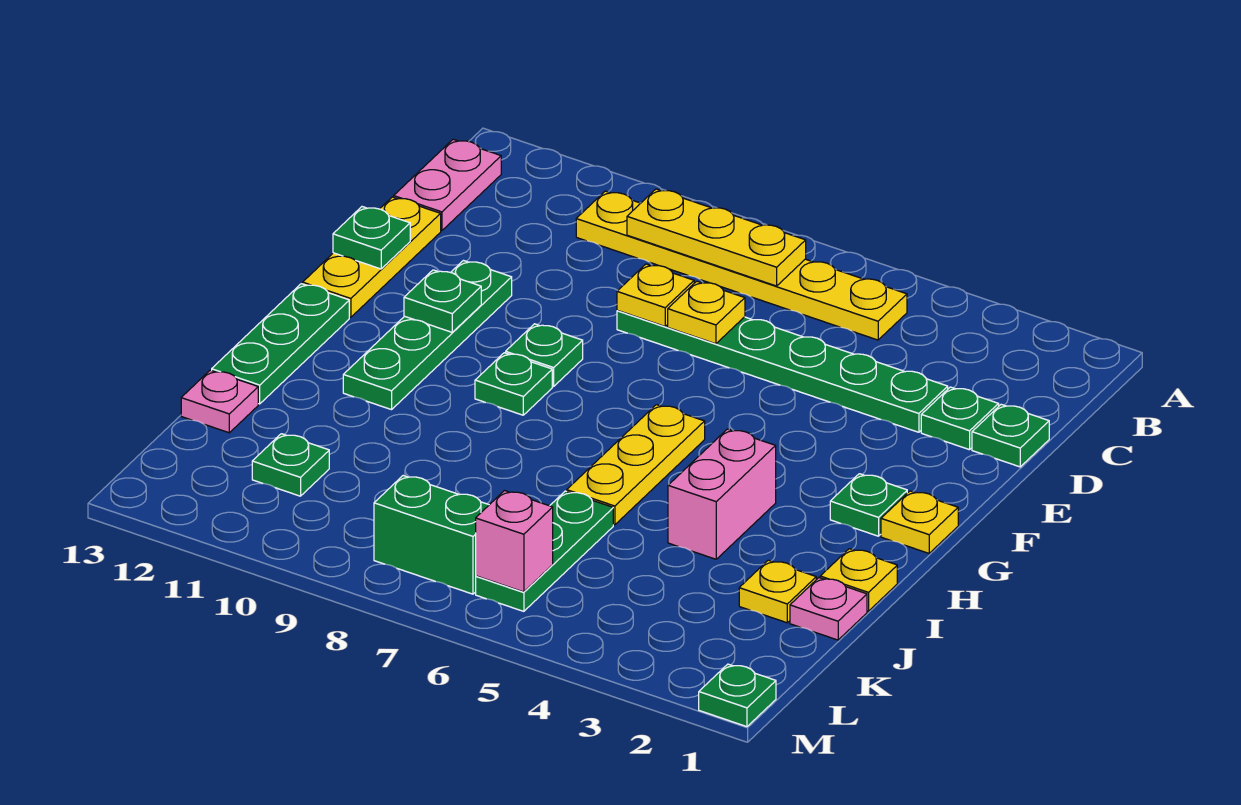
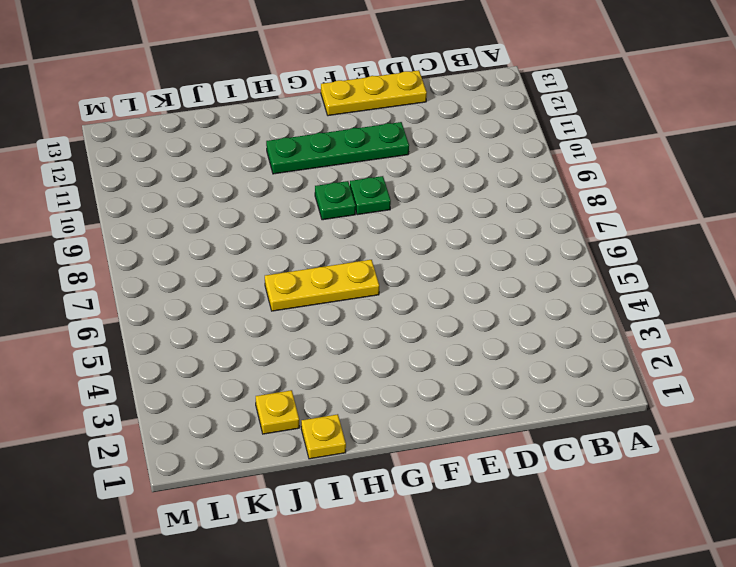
none -> yellow plate B5:B10 level 1
none -> pink plate B13:C13 level 1
none -> green plate D1 level 1

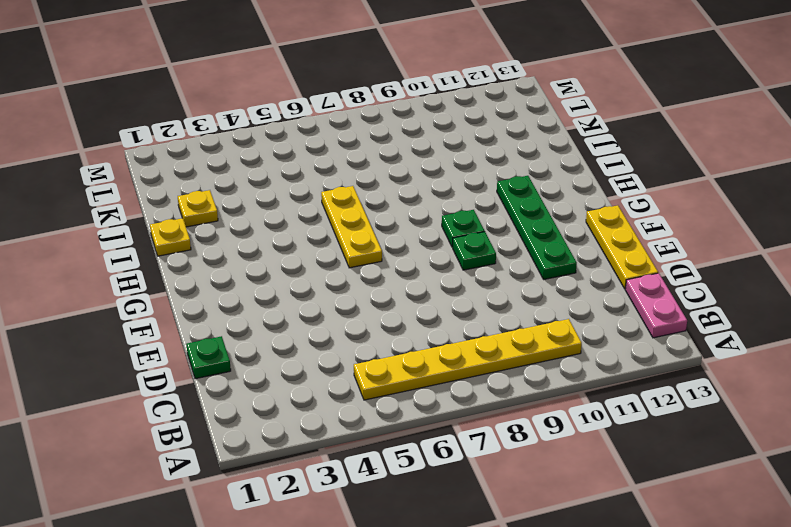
none -> green plate D2 level 1
none -> green plate D3:D8 level 1
none -> yellow plate G1 level 1

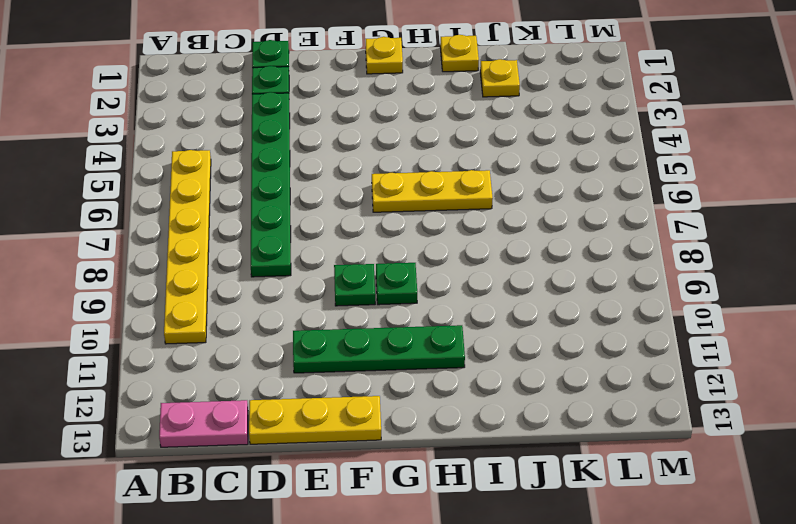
none -> green plate G2 level 1
none -> green plate G13:I13 level 1
none -> pink brick H4:I4 level 1

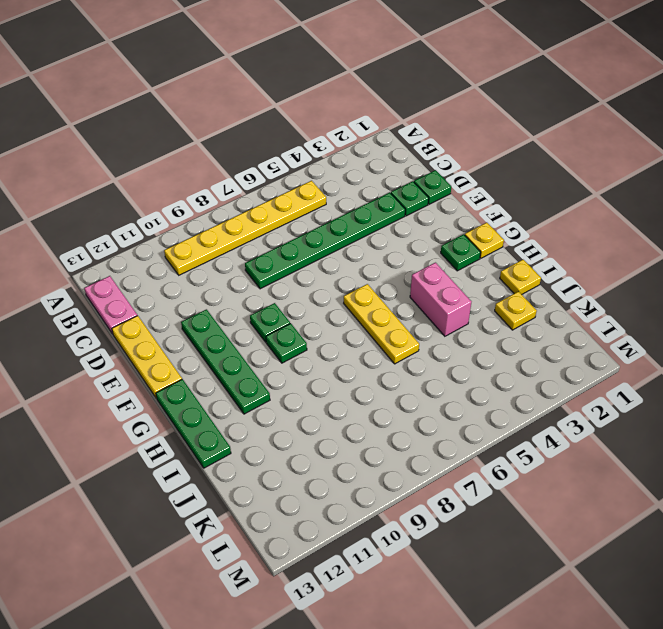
none -> pink plate J1 level 1
none -> green plate J6:L6 level 1
none -> pink plate J13 level 1

